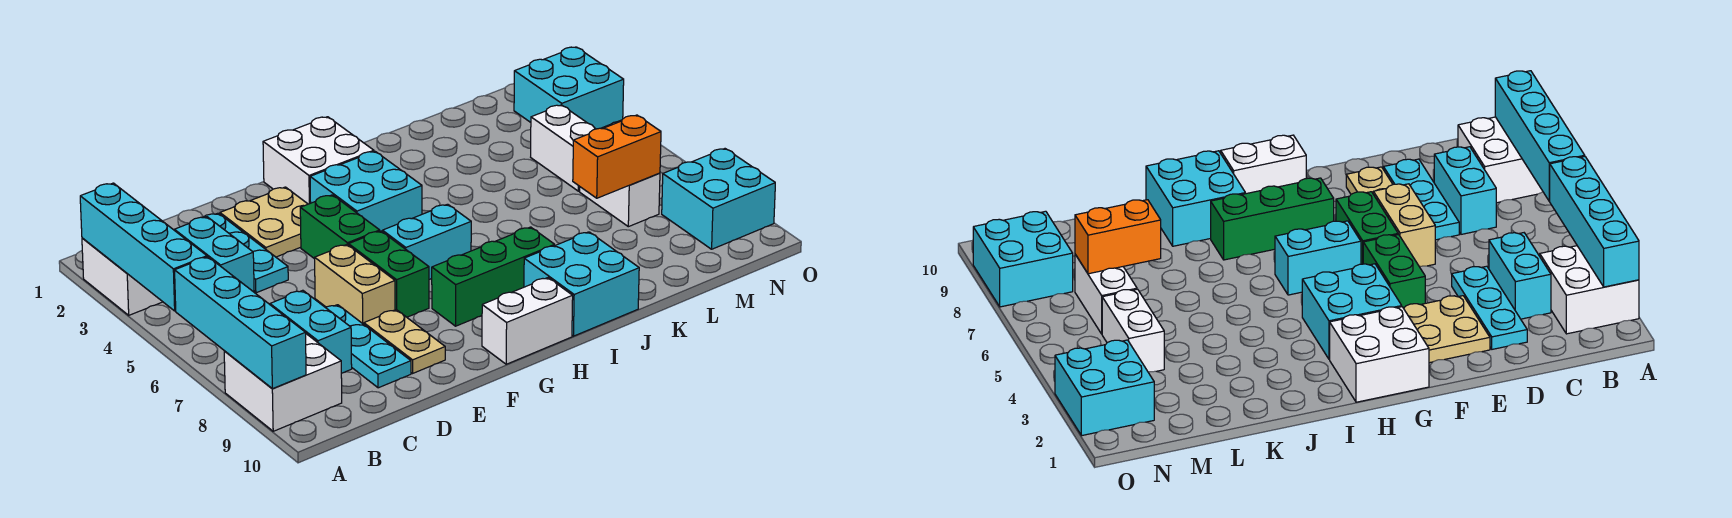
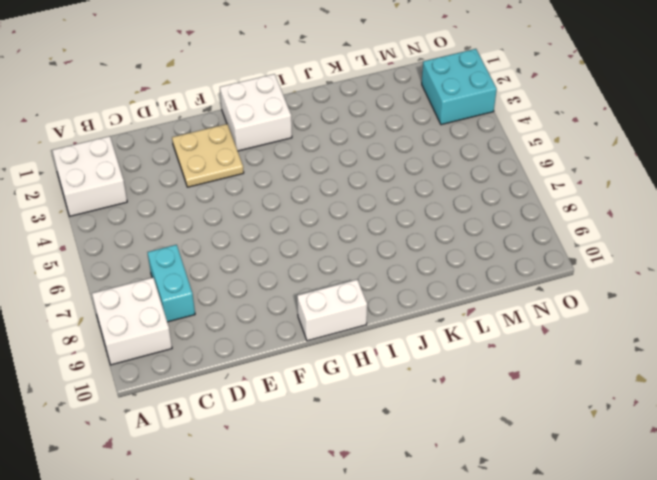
none -> cyan brick C3:C4 level 1
none -> cyan plate D2:D4 level 1
none -> cyan plate D7:D9 level 1

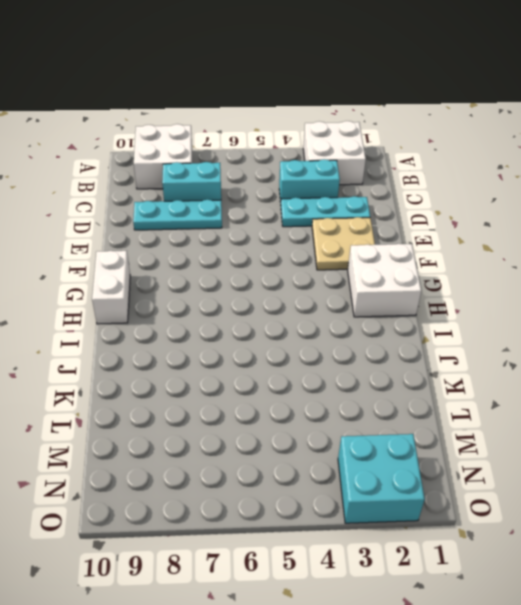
none -> tan brick E6:E7 level 1
none -> tan plate E8:E9 level 1
none -> green brick F4:F5 level 1

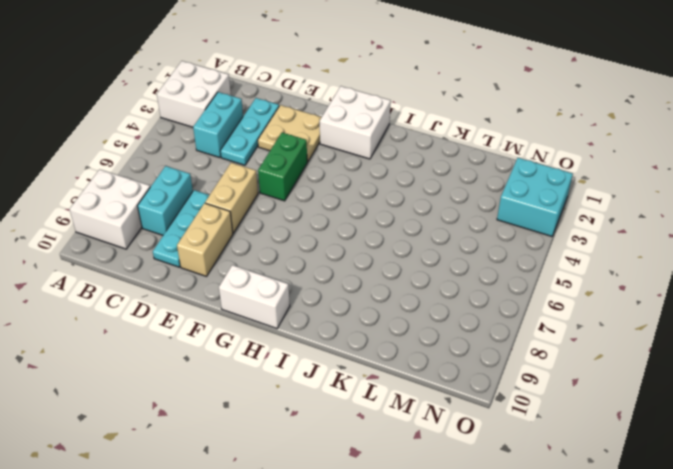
tan brick E8:E9 level 1 -> tan plate E8:E9 level 1
none -> green brick F6:F7 level 1
none -> cyan brick G3:H4 level 1
none -> cyan brick G6:H6 level 1

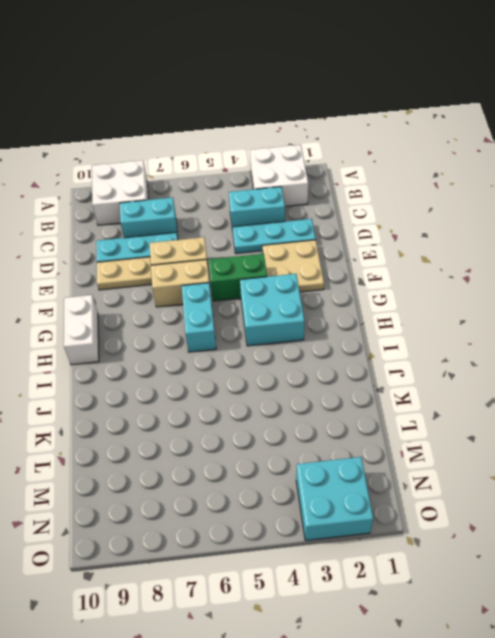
tan brick F6:F7 level 1 -> green brick F6:F7 level 1
none -> white brick G1:H2 level 1
none -> green brick G8:I8 level 1
none -> cyan brick I9:J10 level 1

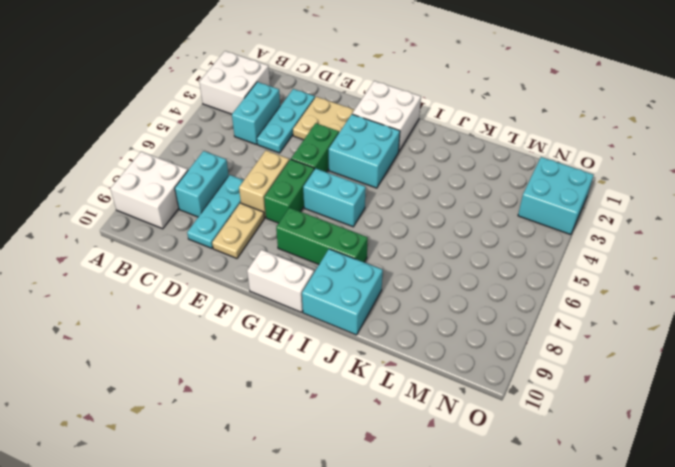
none -> white brick M4:M5 level 1
none -> white brick M6:M7 level 1
none -> cyan brick N8:O9 level 1

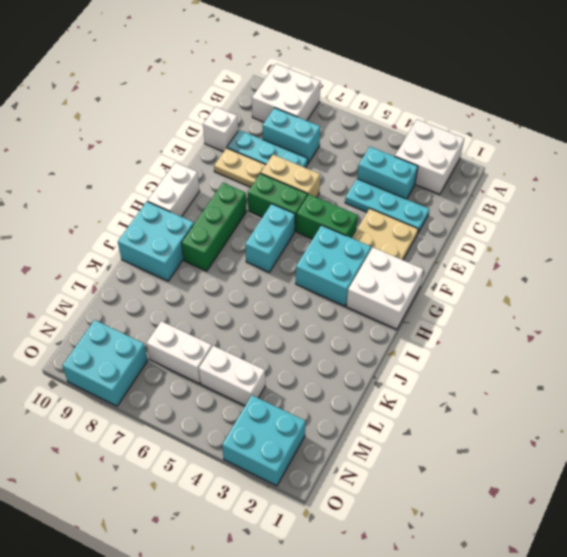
white brick D10 level 1 -> none
none -> cyan brick A2:A5 level 2
none -> cyan brick A6:A9 level 2
none -> orange brick L7:M7 level 2

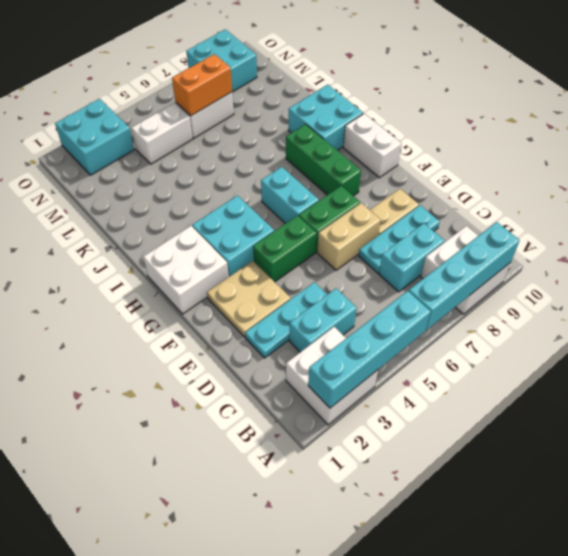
orange brick M6:M7 level 2 -> orange brick L7:M7 level 2

